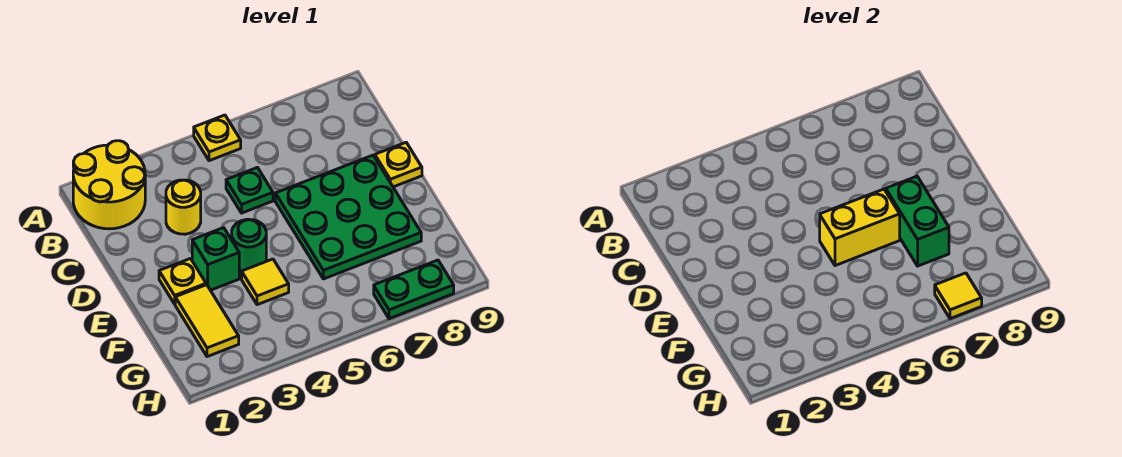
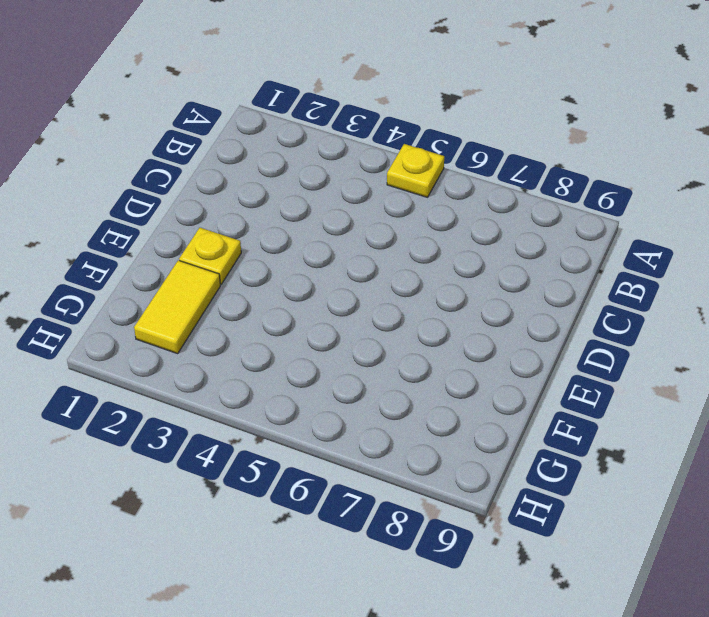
none -> yellow round brick A1:B2 level 1
none -> yellow round brick C3 level 1
none -> green plate C5 level 1

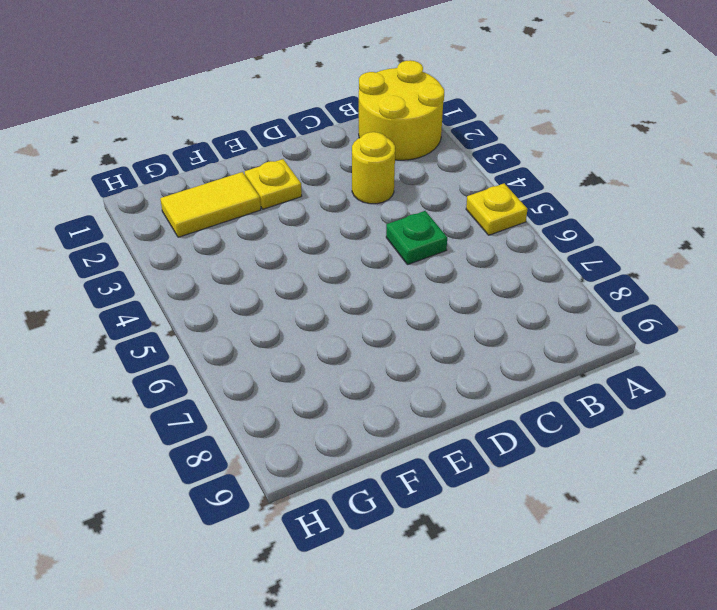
none -> green plate D6:F8 level 1
none -> yellow plate D9 level 1
none -> green brick E3 level 1

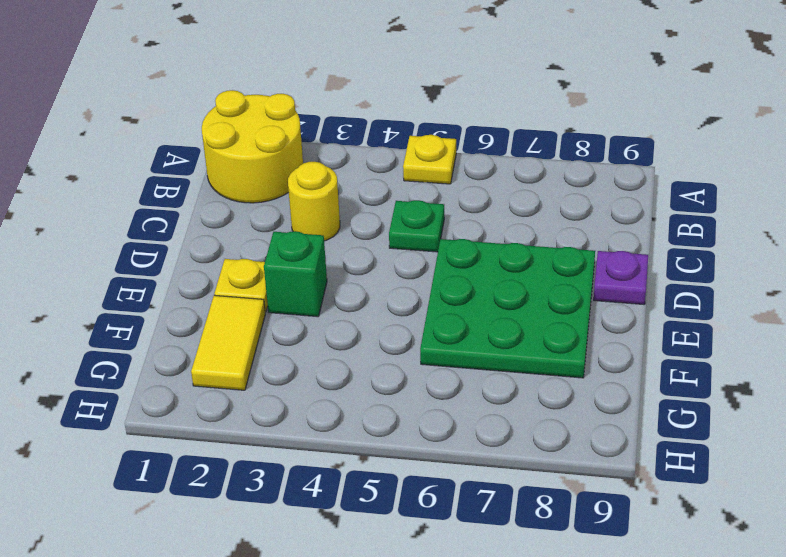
purple plate D9 level 1 -> yellow plate D9 level 1
none -> green round brick E4 level 1
none -> yellow tile F4 level 1
none -> green plate H7:H8 level 1

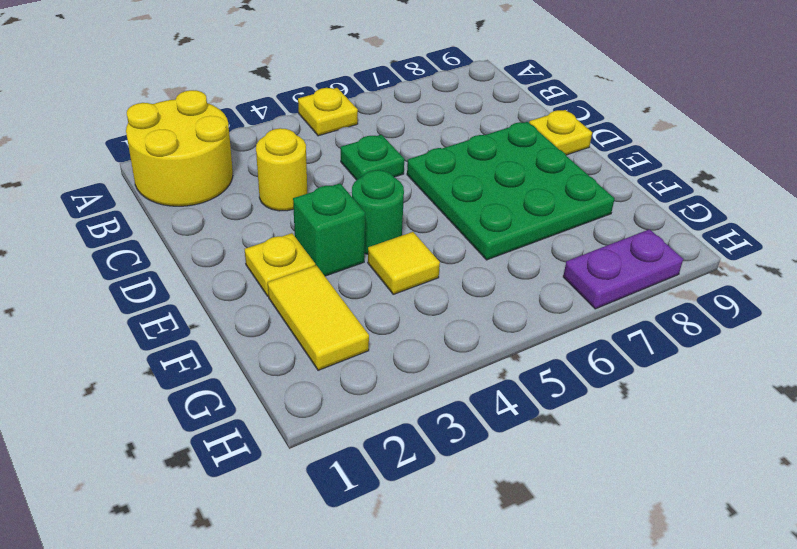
purple plate H7:H8 level 1 -> green plate H7:H8 level 1
none -> yellow brick E5:E6 level 2
none -> green brick E7:F7 level 2
none -> yellow tile H7 level 2

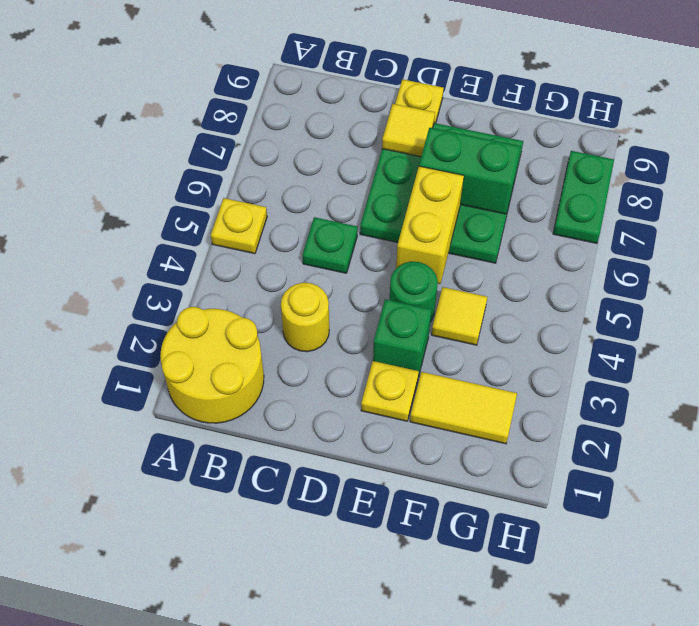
yellow tile D8 level 2 -> yellow tile H7 level 2

